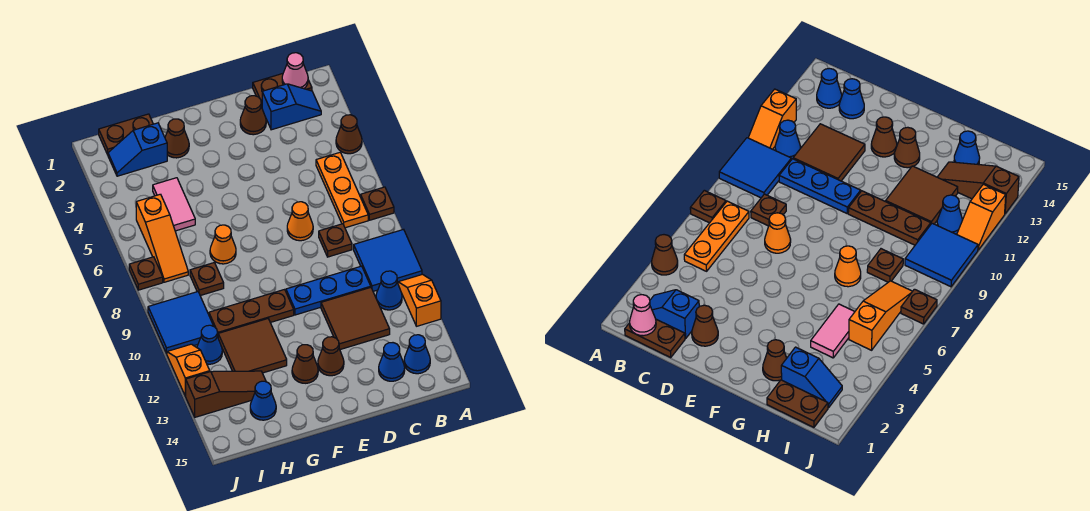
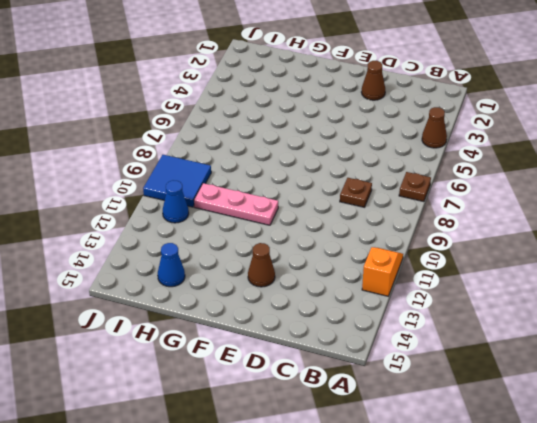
pink plate F10:H10 level 1 -> brown plate F10:H10 level 1
none -> blue tile A9:B10 level 1
none -> brown plate B1:C1 level 1
none -> blue slope B2:C2 level 1 top C
none -> orange plate B5:B7 level 1

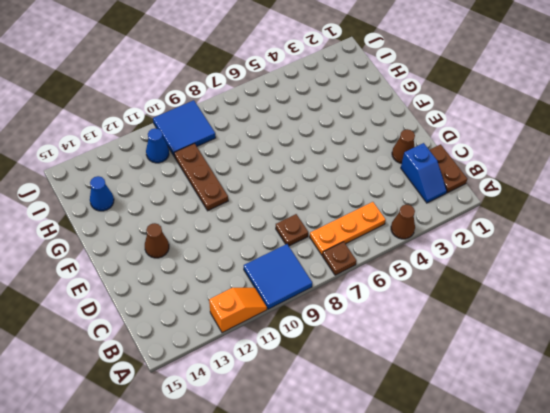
none -> blue cone B11 level 1
none -> blue cone B14 level 1
none -> blue plate C10:E10 level 1
none -> brown tile C11:D12 level 1

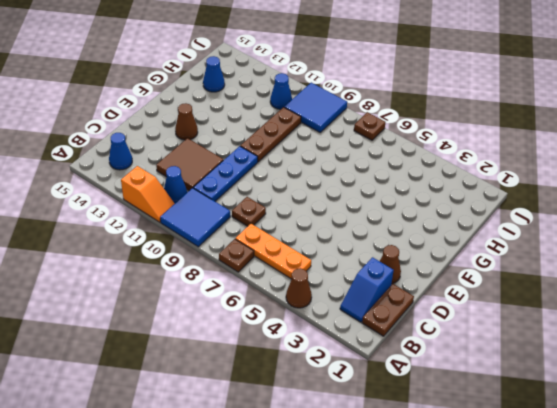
none -> blue cone C14 level 1
none -> orange cone D7 level 1
none -> brown cone F13 level 1
none -> brown cone G2 level 1

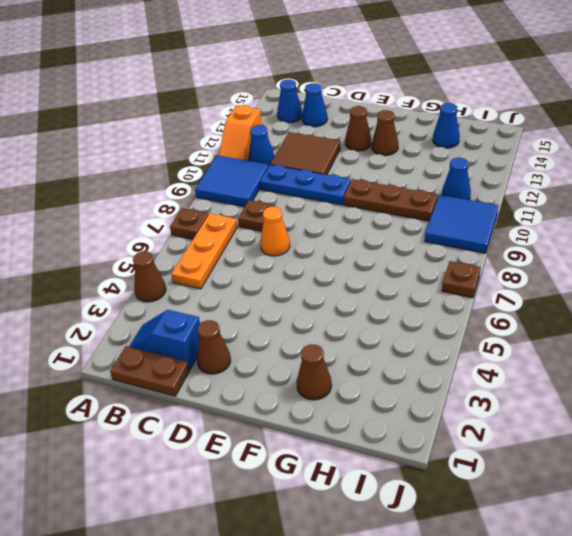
none -> orange cone G7 level 1
none -> brown tile G11:H12 level 1
none -> brown plate H1:I1 level 1
none -> blue slope H2:I2 level 1 top H

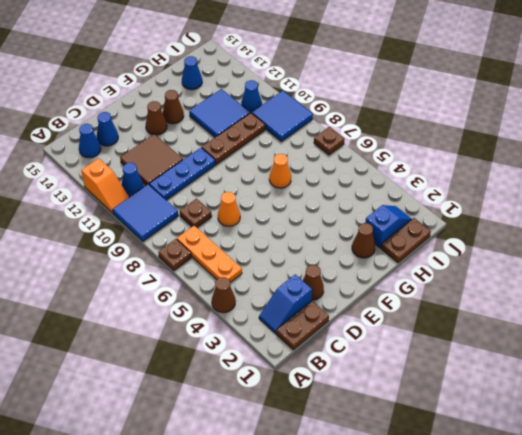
blue tile G11:H12 level 1 -> brown tile G11:H12 level 1
none -> pink tile H4:H5 level 1
none -> brown plate H8 level 1
none -> brown slope H13:J13 level 1 top J
none -> orange slope I5:I7 level 1 top 5

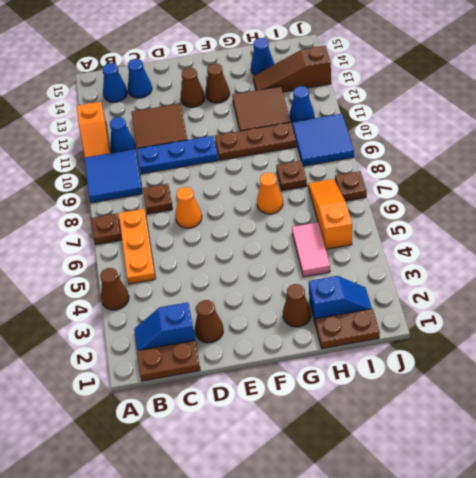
none -> orange slope J11:J12 level 1 top 12
none -> pink cone B1 level 2

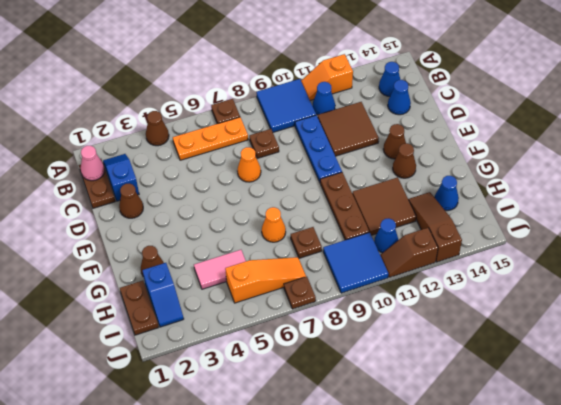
brown slope J11:J12 level 1 top 12 -> orange slope J11:J12 level 1 top 12

